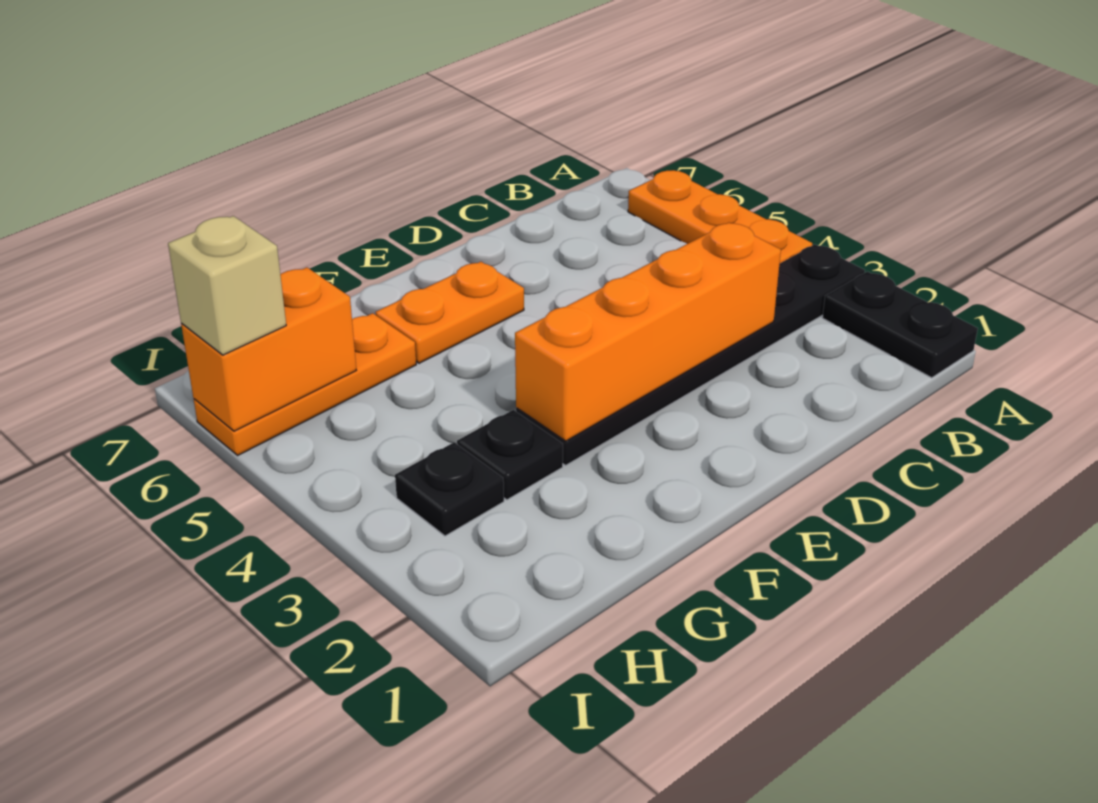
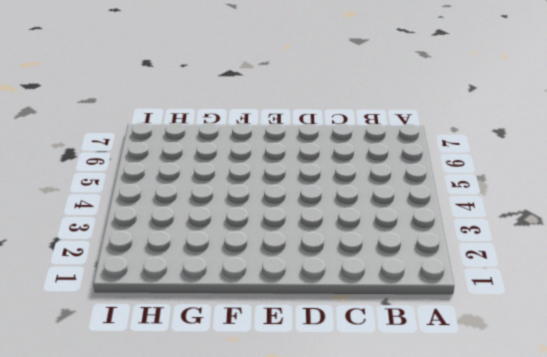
none -> black plate A1:A2 level 1
none -> black plate A3:F3 level 1

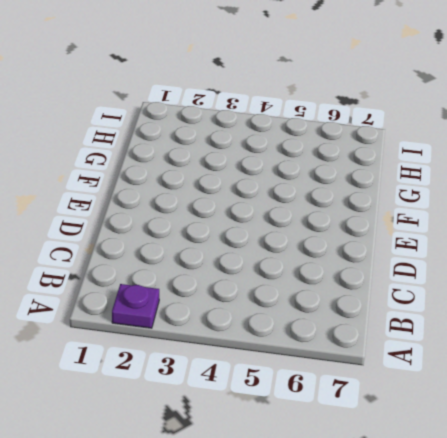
purple plate A2 level 1 -> black plate A1:A2 level 1
none -> black plate A3:F3 level 1
none -> orange plate A4:A6 level 1

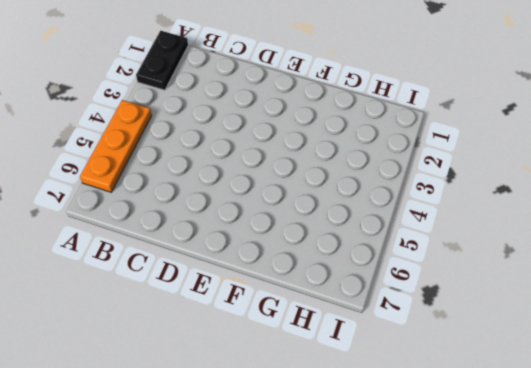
none -> black plate A3:F3 level 1
none -> orange plate E6:F6 level 1

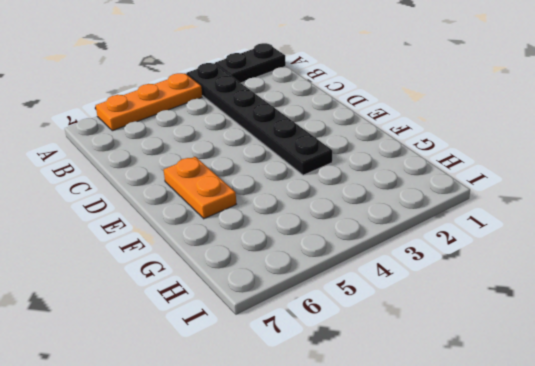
none -> black plate G3 level 1
none -> orange plate G6:I6 level 1

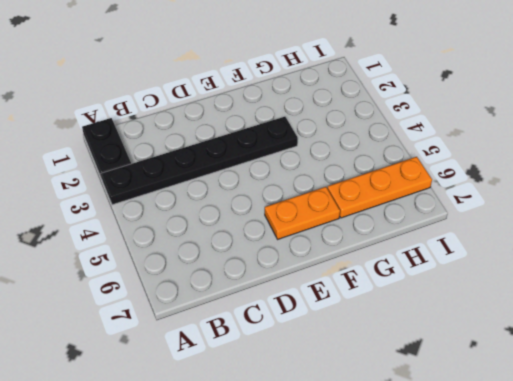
none -> orange plate A4:A6 level 1
none -> black plate G3 level 1

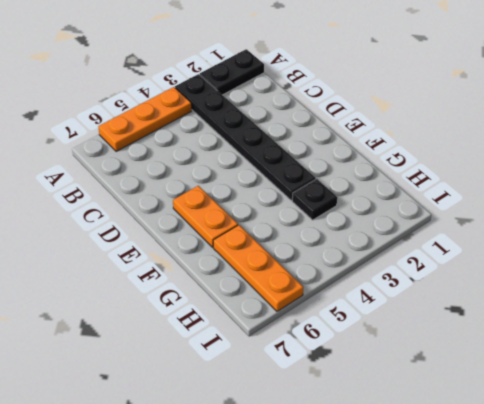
none -> black plate H3 level 1
none -> orange brick C3:F3 level 2

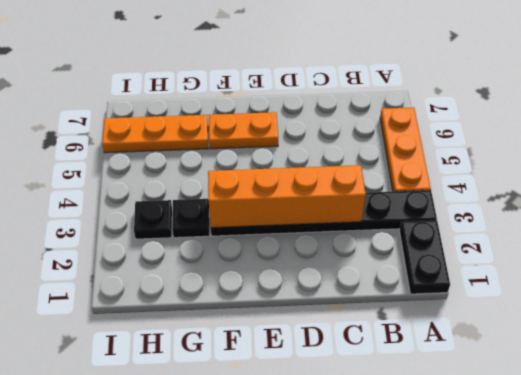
none -> orange brick H6:I6 level 2
none -> tan brick I6 level 3

